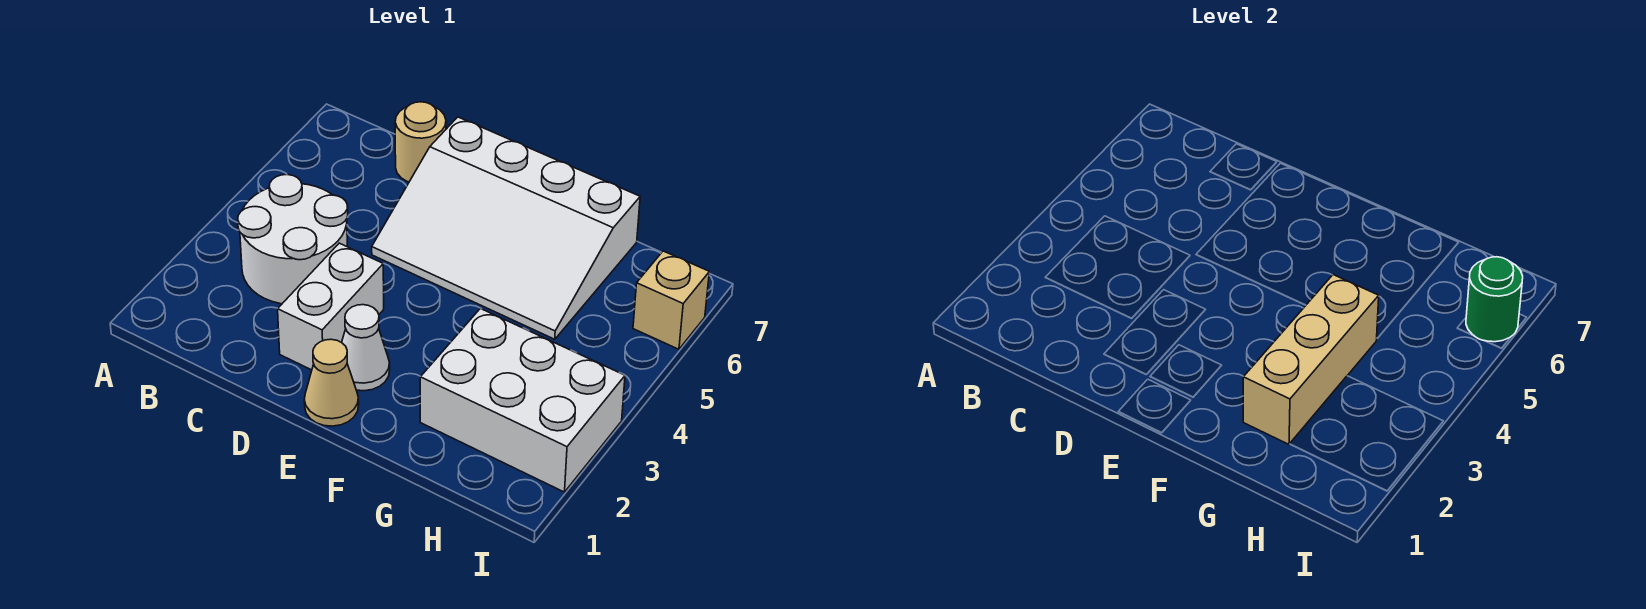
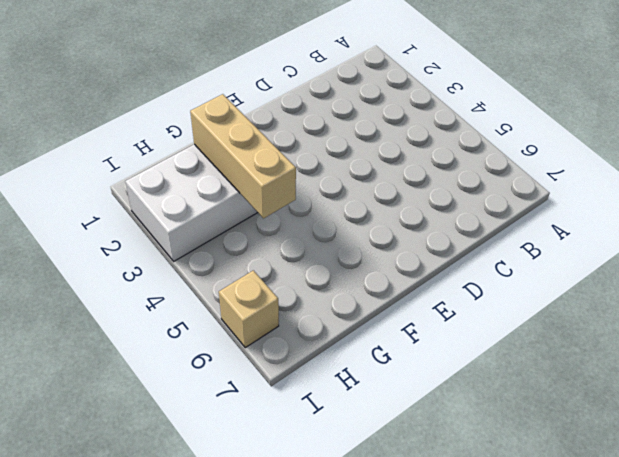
none -> white round brick B3:C4 level 1
none -> tan round brick C7 level 1

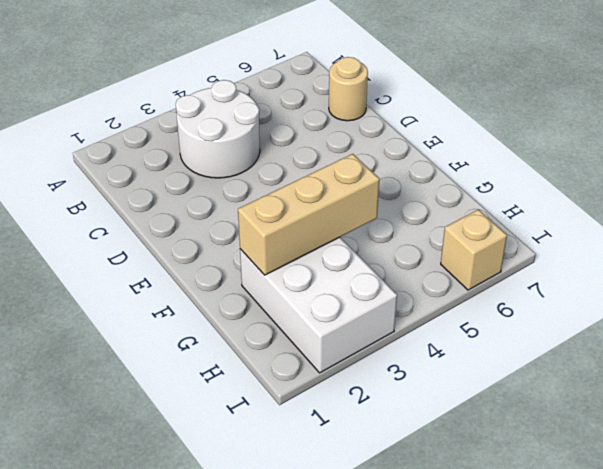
none -> white brick D2:D3 level 1
none -> white slope D5:G7 level 1 top 7

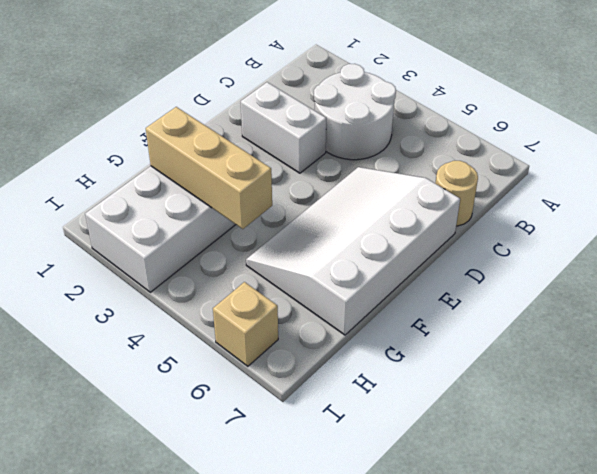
none -> tan cone E1 level 1
none -> white cone E2 level 1

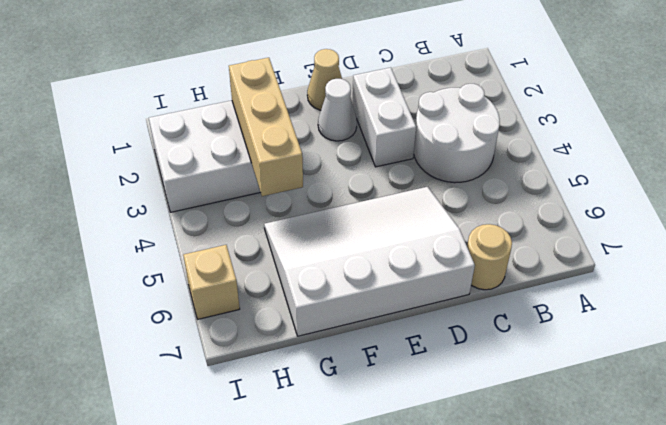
none -> green round brick I6 level 2

